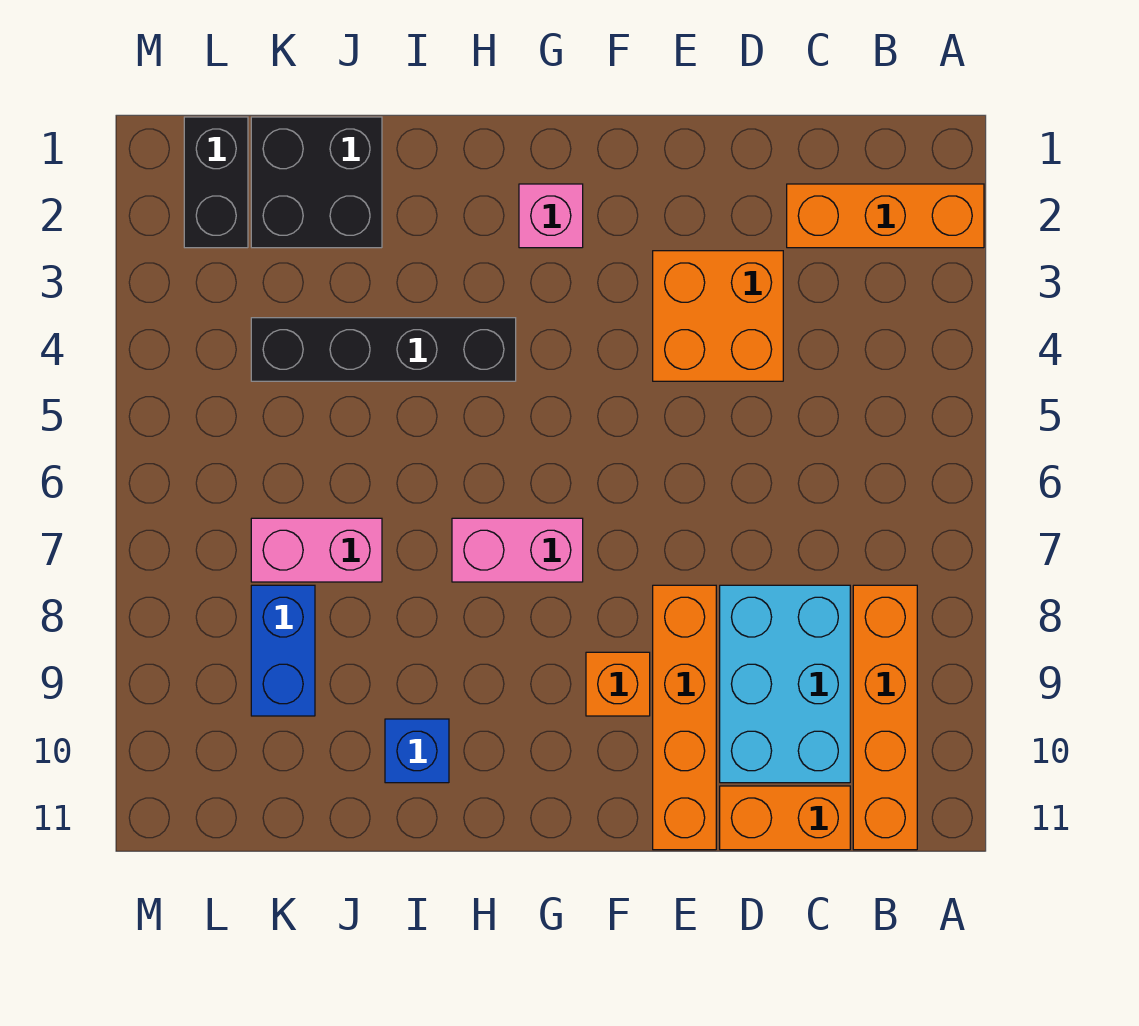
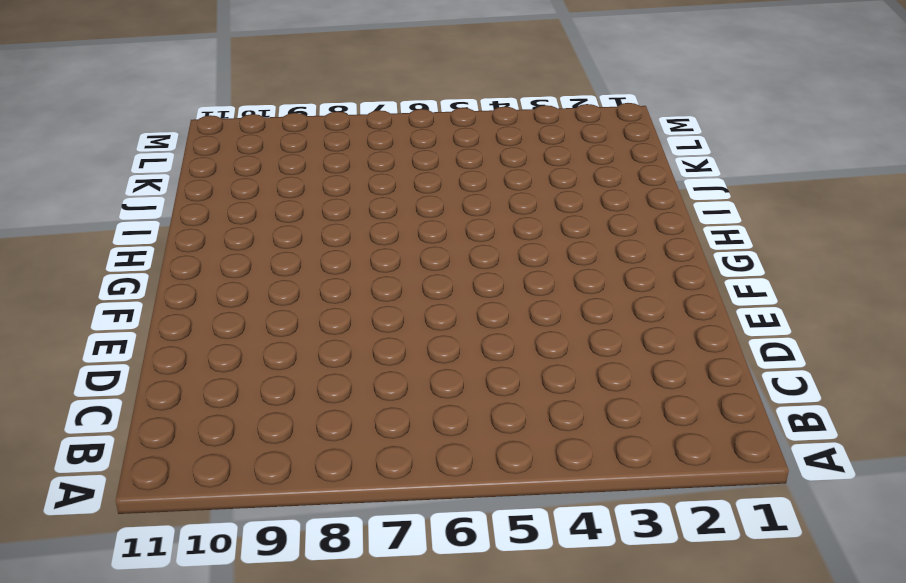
none -> orange brick A2:C2 level 1
none -> orange brick B8:B11 level 1
none -> cyan brick C8:D10 level 1

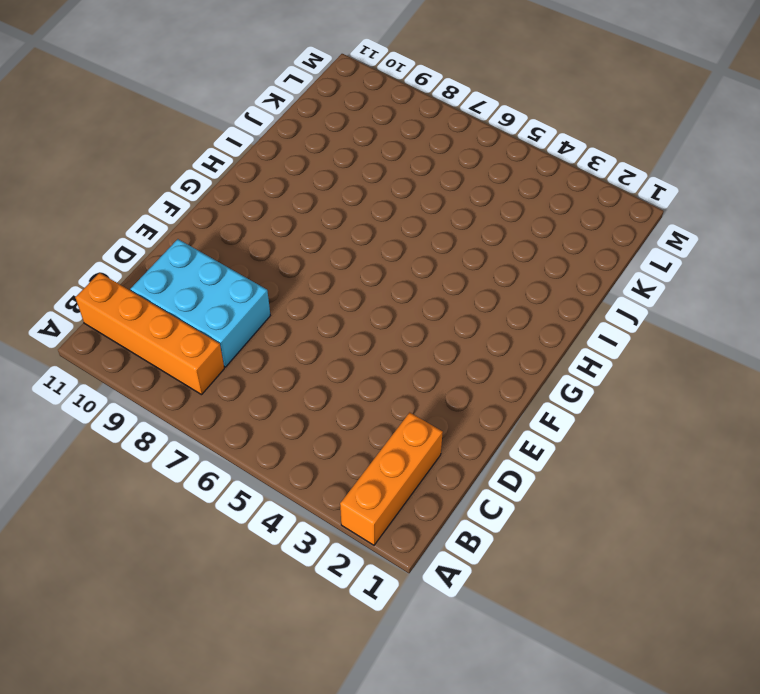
none -> orange brick C11:D11 level 1
none -> orange brick D3:E4 level 1
none -> orange brick E8:E11 level 1

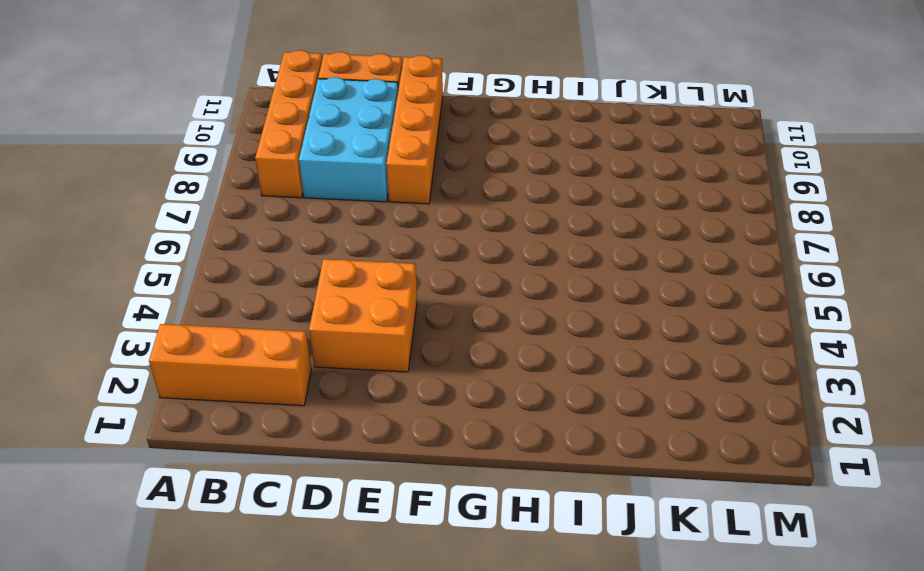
none -> orange brick F9 level 1
none -> pink brick G2 level 1
none -> pink brick G7:H7 level 1

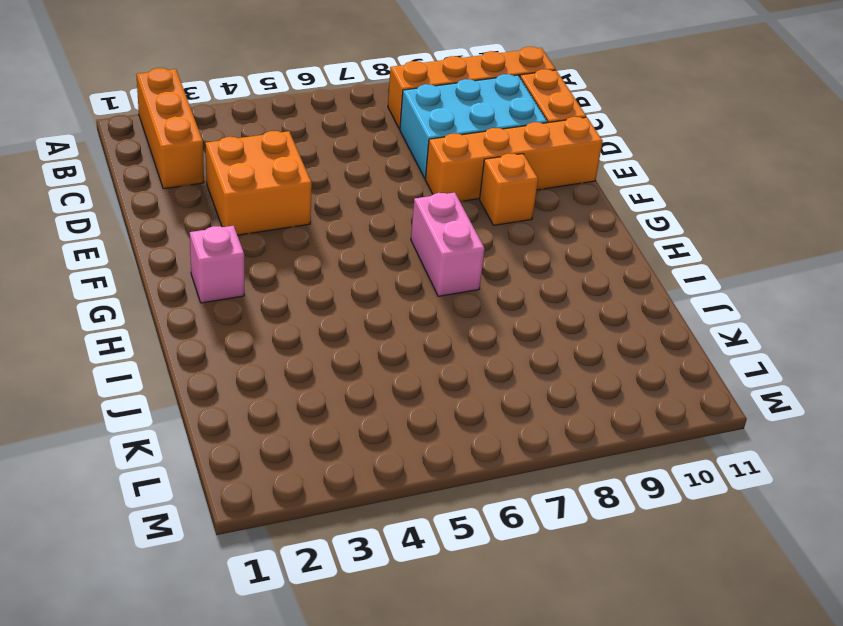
none -> black brick H4:K4 level 1
none -> blue brick I10 level 1
none -> black brick J1:K2 level 1

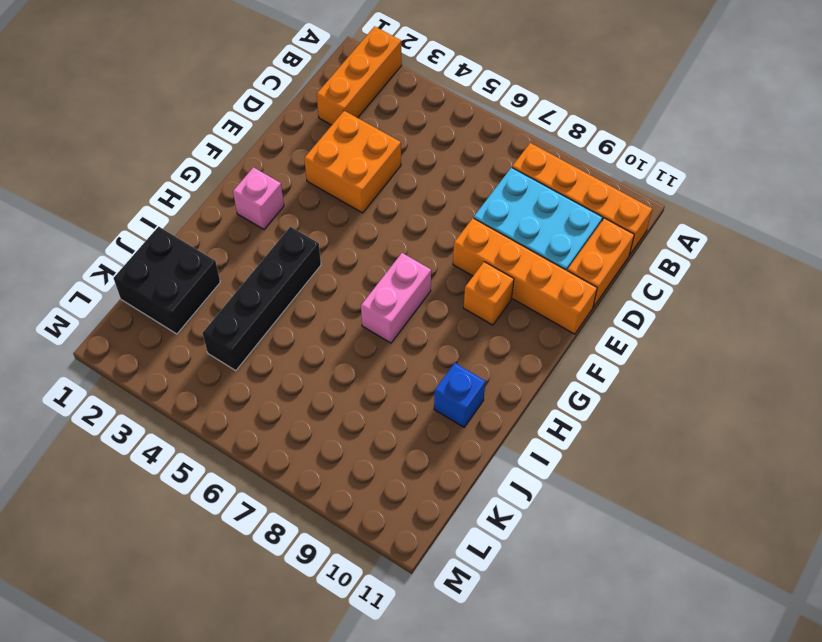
none -> pink brick J7:K7 level 1
none -> blue brick K8:K9 level 1
none -> black brick L1:L2 level 1

